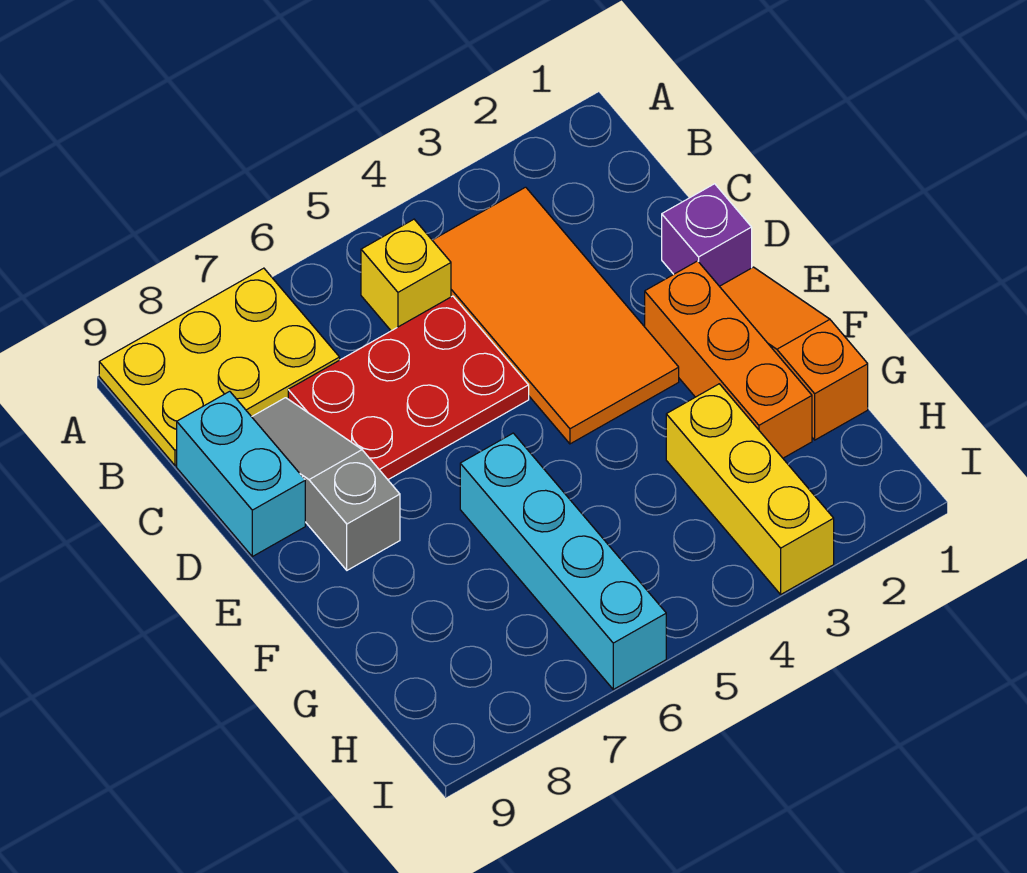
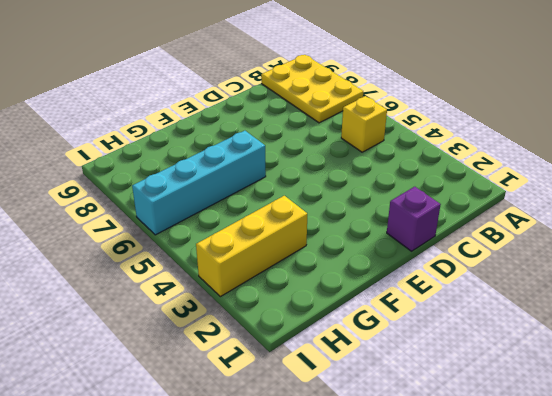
none -> orange tile B3:E4 level 1
none -> red plate C5:D7 level 1

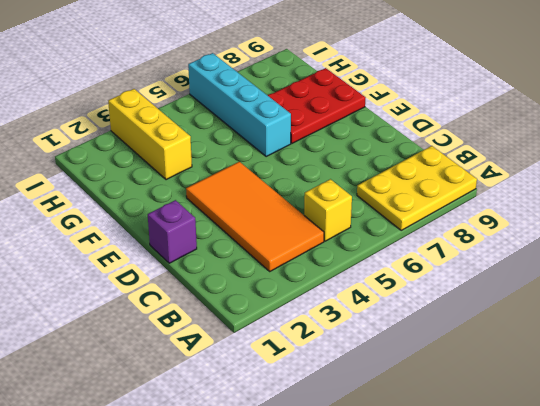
red plate F7:G9 level 1 -> red plate C5:D7 level 1
none -> grey slope C8:E8 level 1 top E
none -> cyan brick C9:D9 level 1

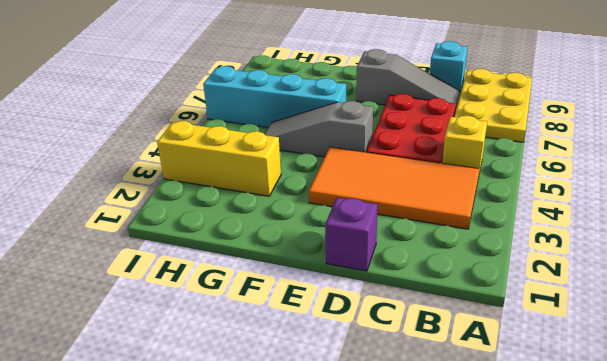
cyan brick C9 level 1 -> cyan brick C9:D9 level 1
grey slope E5:G5 level 1 top E -> none
none -> orange slope E1:G1 level 1 top G
none -> orange brick E2:G2 level 1

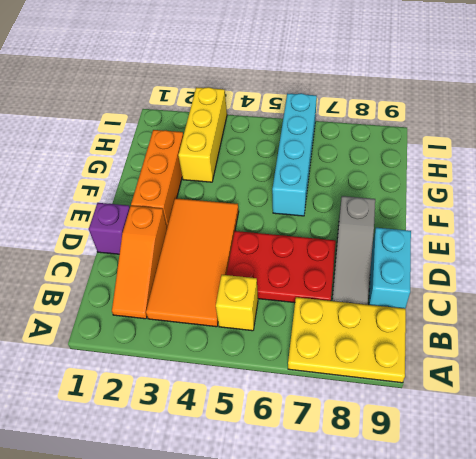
orange slope B2:D2 level 1 top D -> orange slope E1:G1 level 1 top G

